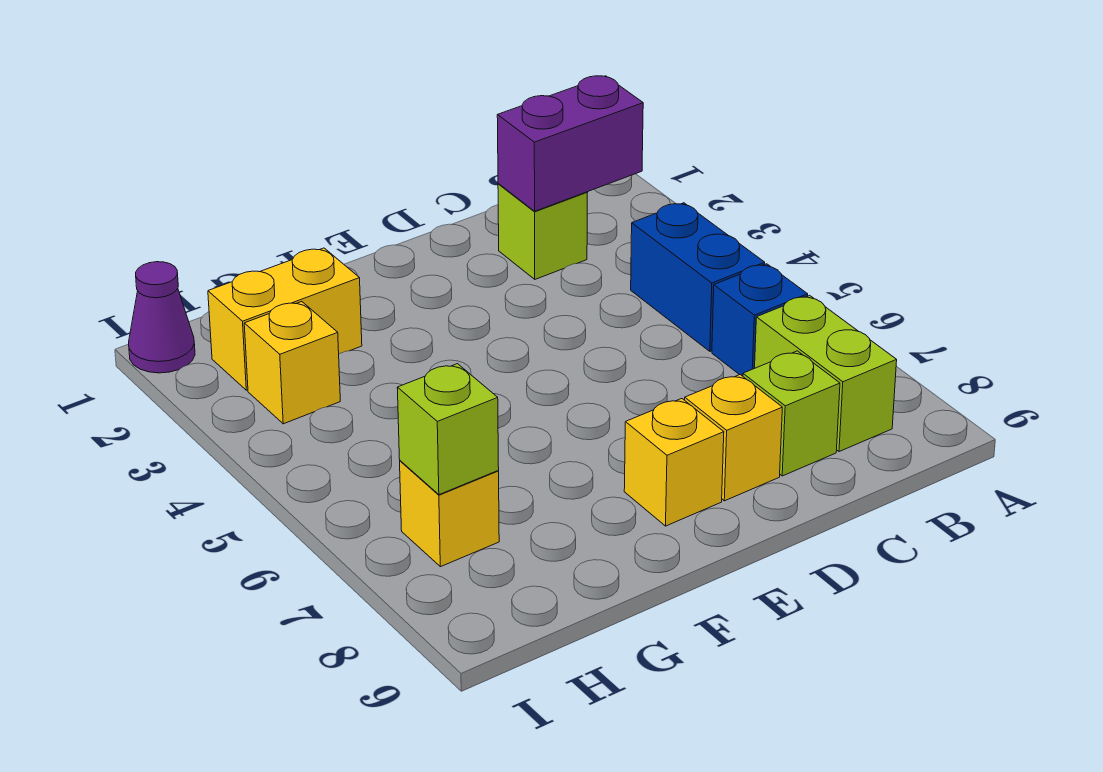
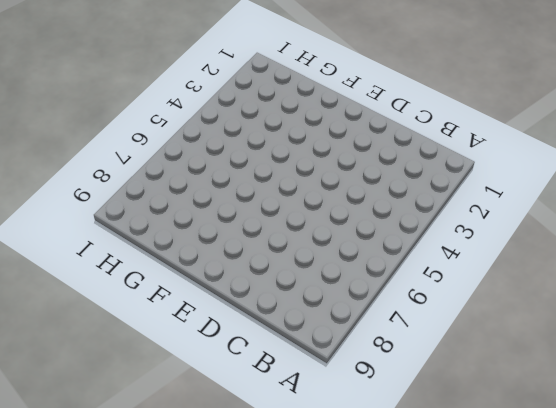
none -> blue brick B4:B5 level 1
none -> blue brick B6 level 1
none -> lime brick B7:B8 level 1

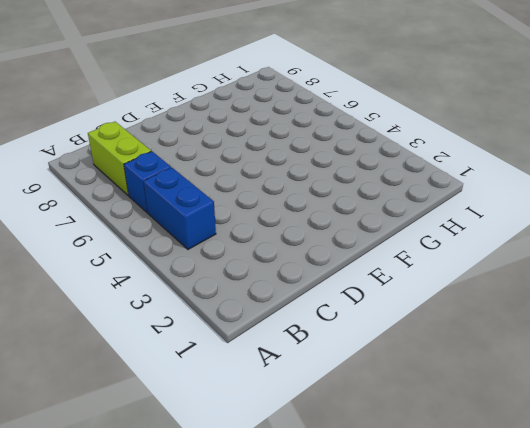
none -> lime brick C2 level 1
none -> lime brick C8 level 1
none -> yellow brick D8 level 1

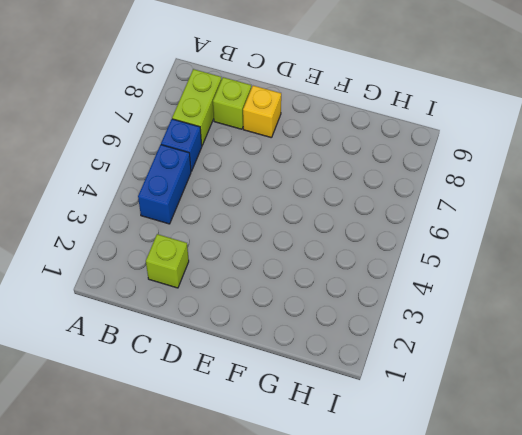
none -> yellow brick E8 level 1
none -> yellow brick G2:H2 level 1
none -> yellow brick H3 level 1

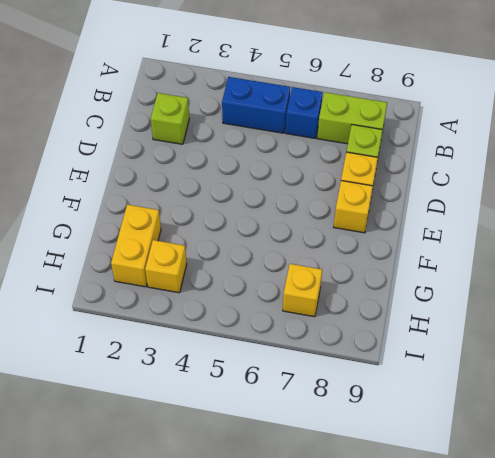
none -> purple cone I1 level 1
none -> purple brick B2:C2 level 2
none -> lime brick H7 level 2

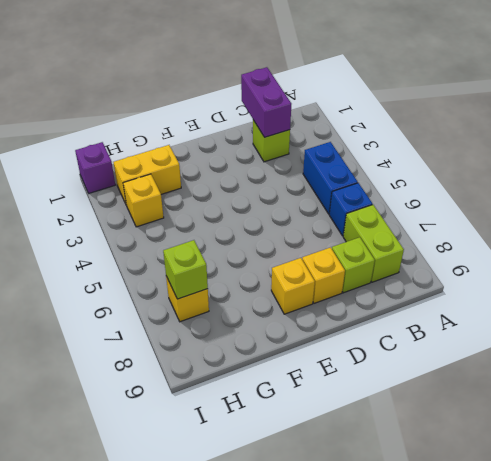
purple brick C1:C2 level 2 -> purple brick B2:C2 level 2
purple brick I1 level 1 -> purple cone I1 level 1

